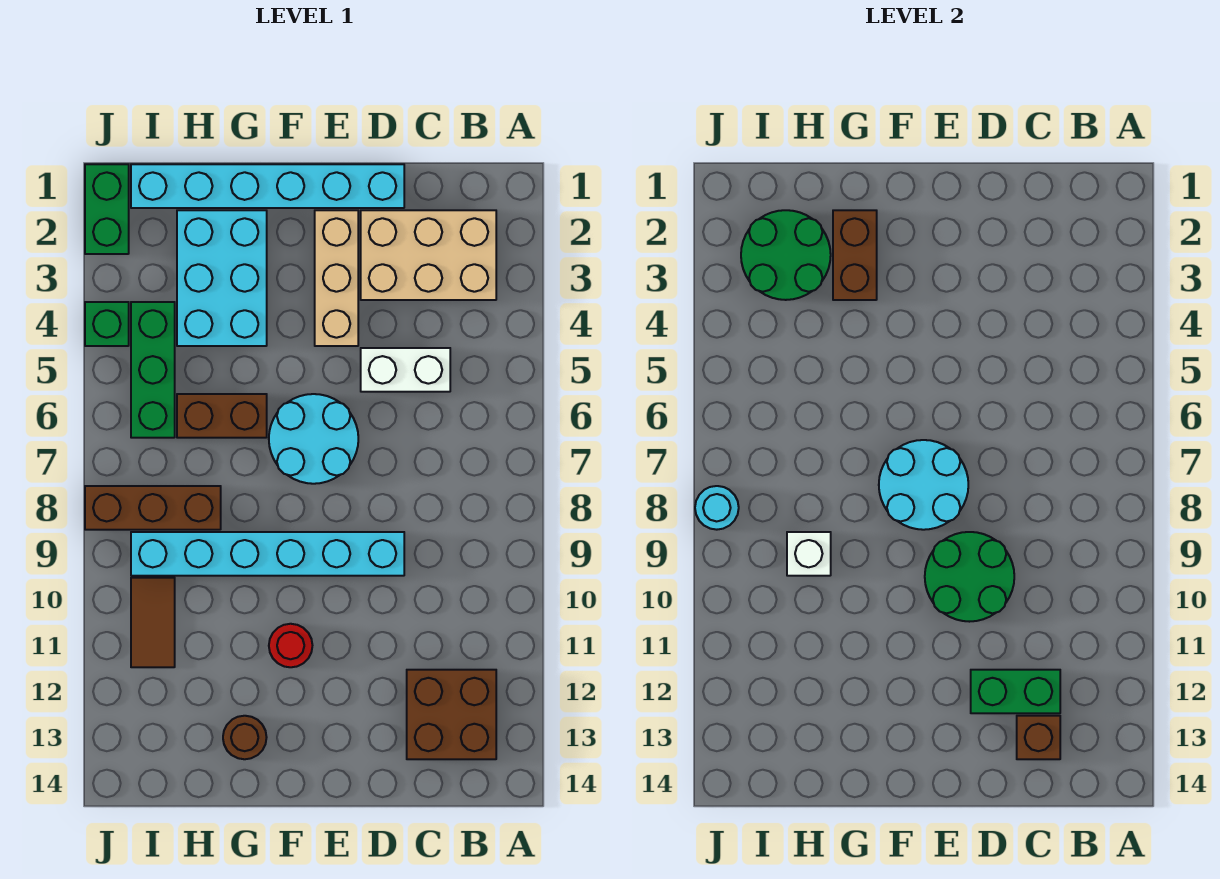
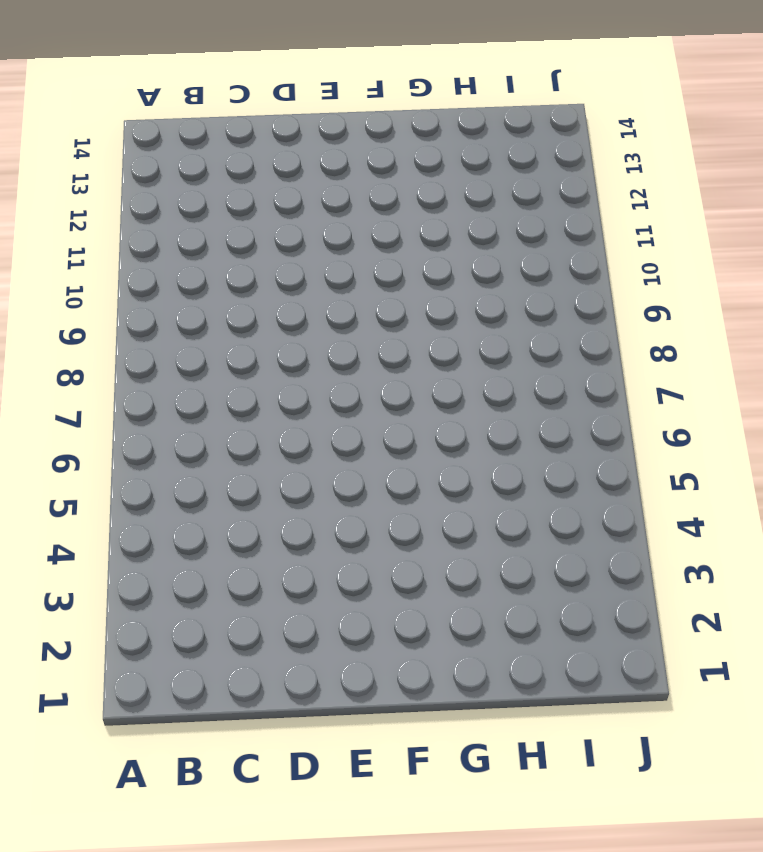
none -> tan brick B2:D3 level 1
none -> brown brick B12:C13 level 1
none -> white brick C5:D5 level 1

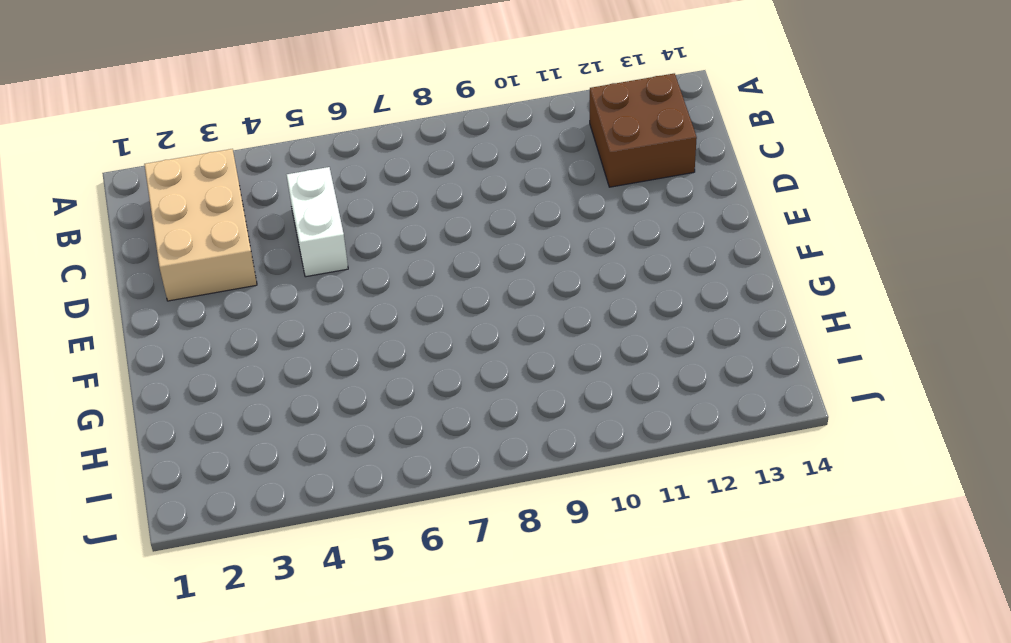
none -> cyan brick D1:I1 level 1
none -> cyan brick D9:I9 level 1
none -> tan brick E2:E4 level 1

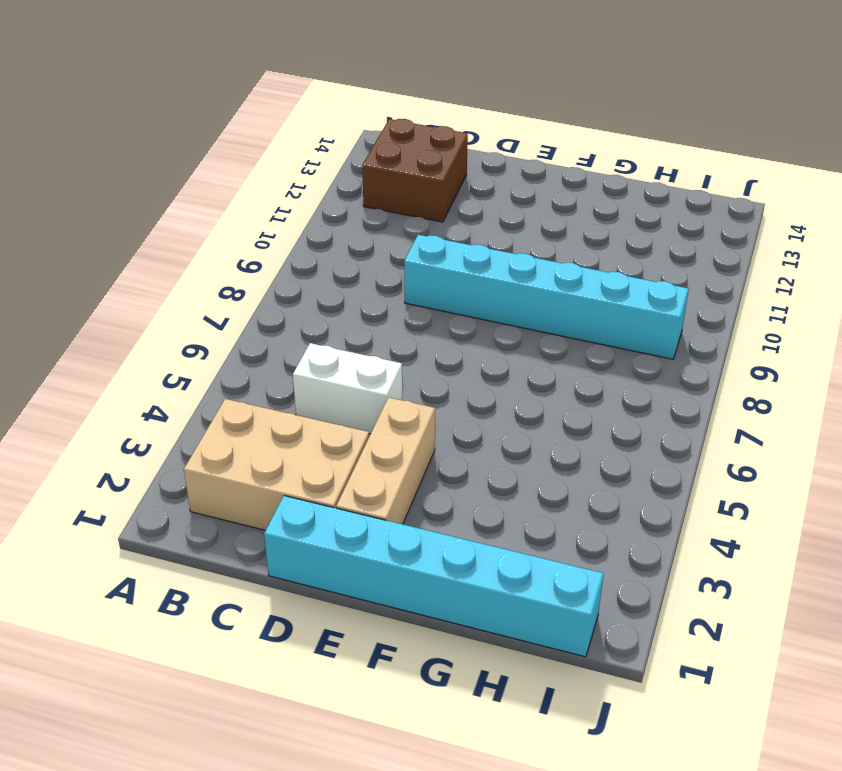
none -> cyan round brick E6:F7 level 1
none -> red round brick F11 level 1
none -> cyan brick G2:H4 level 1

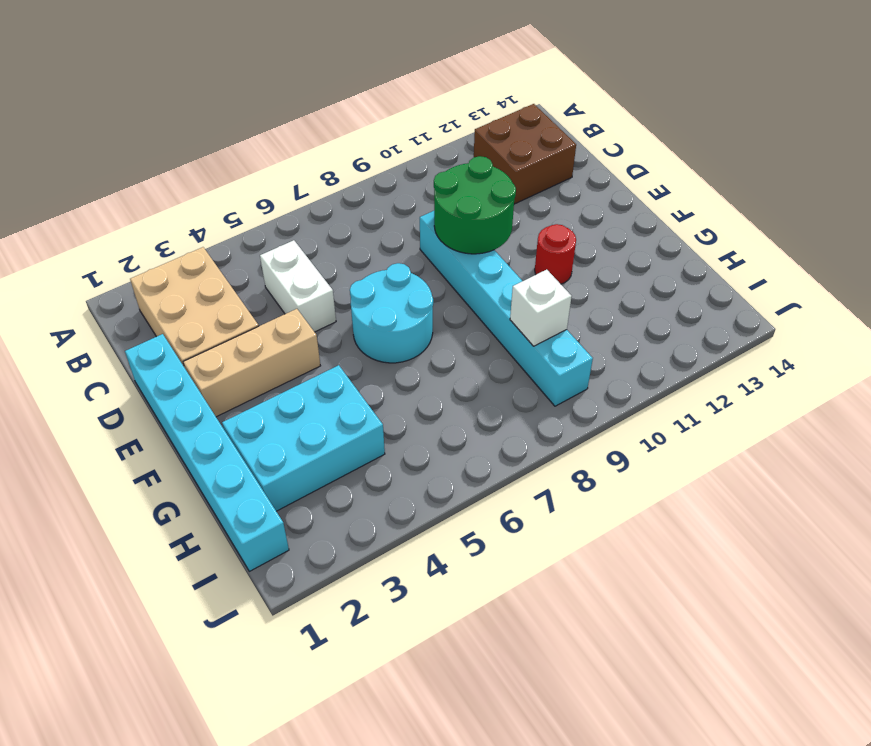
none -> brown brick G6:H6 level 1
none -> brown round brick G13 level 1
none -> brown brick H8:J8 level 1

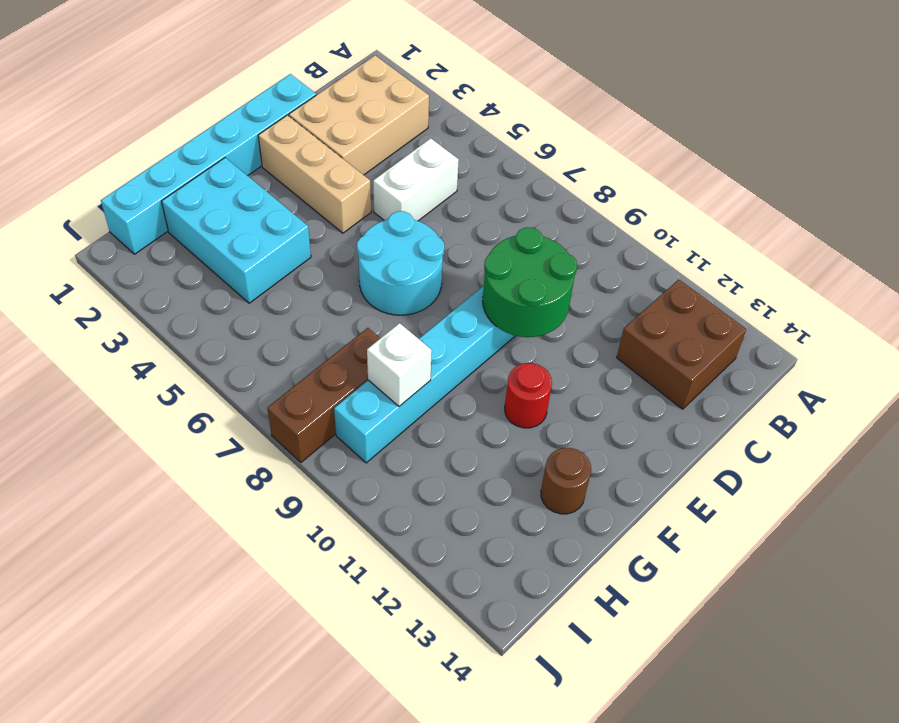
none -> brown brick G6:H6 level 1
none -> green brick I4:I6 level 1
none -> brown tile I10:I11 level 1

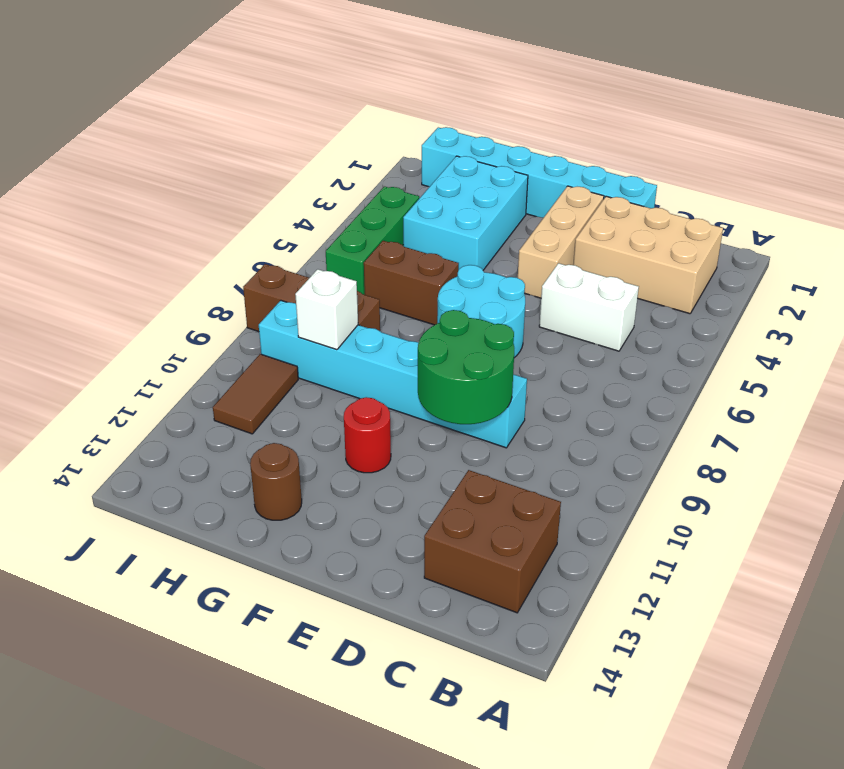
none -> green brick J1:J2 level 1
none -> green brick J4 level 1
none -> green brick C12:D12 level 2

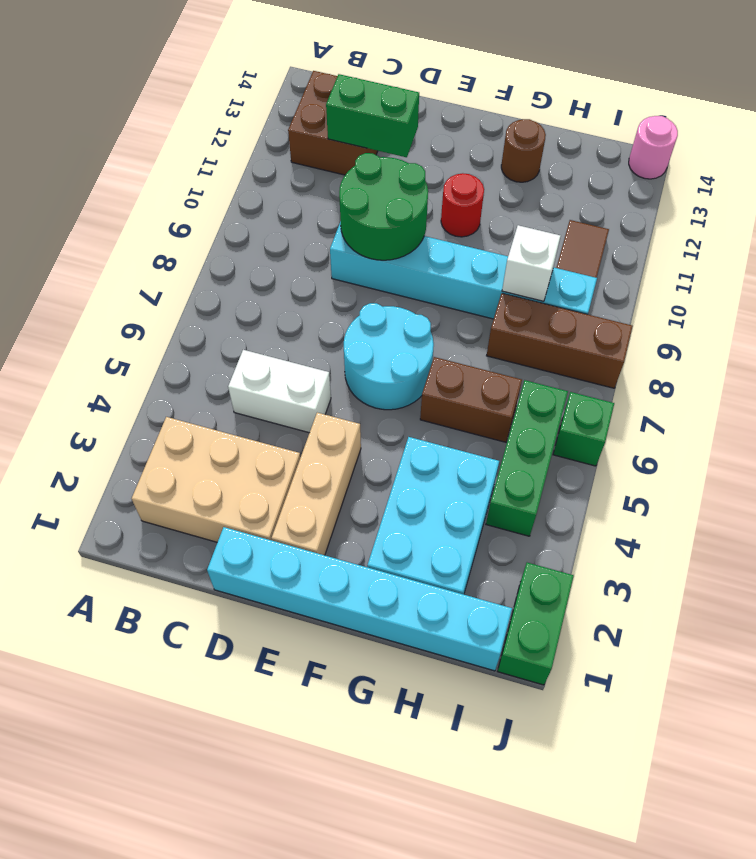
green brick J6 level 1 -> green brick J4 level 1
pink round brick J14 level 1 -> none
none -> brown brick C13 level 2
none -> cyan round brick E7:F8 level 2
none -> brown brick G2:G3 level 2

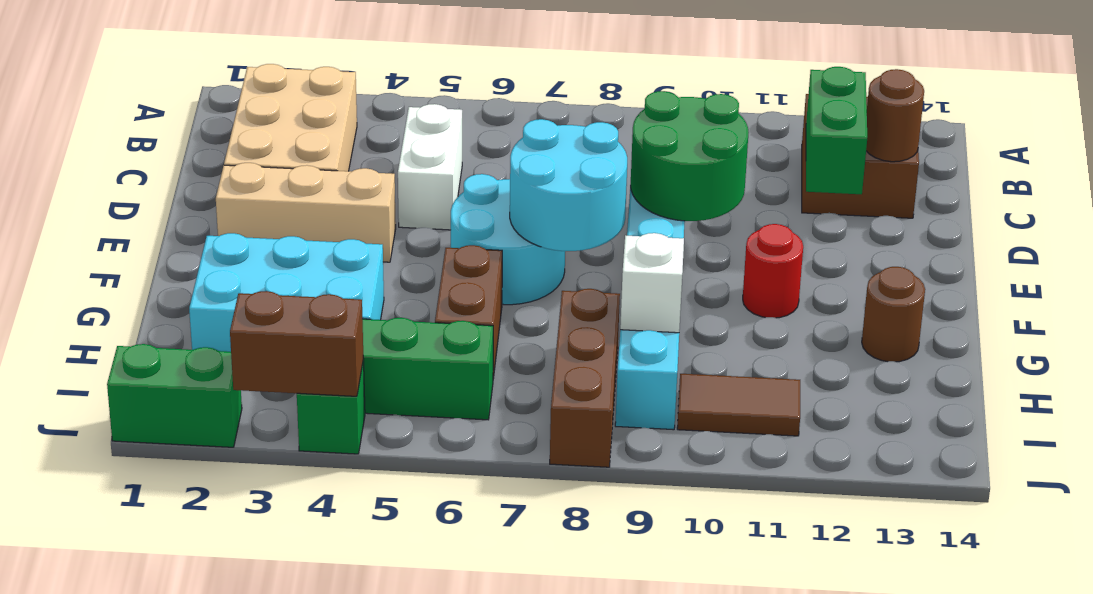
brown round brick C13 level 2 -> brown brick C13 level 2
brown brick J3:J4 level 2 -> brown brick G2:G3 level 2
none -> cyan brick D1:I1 level 1
none -> green round brick H2:I3 level 2
none -> cyan round brick J8 level 2

